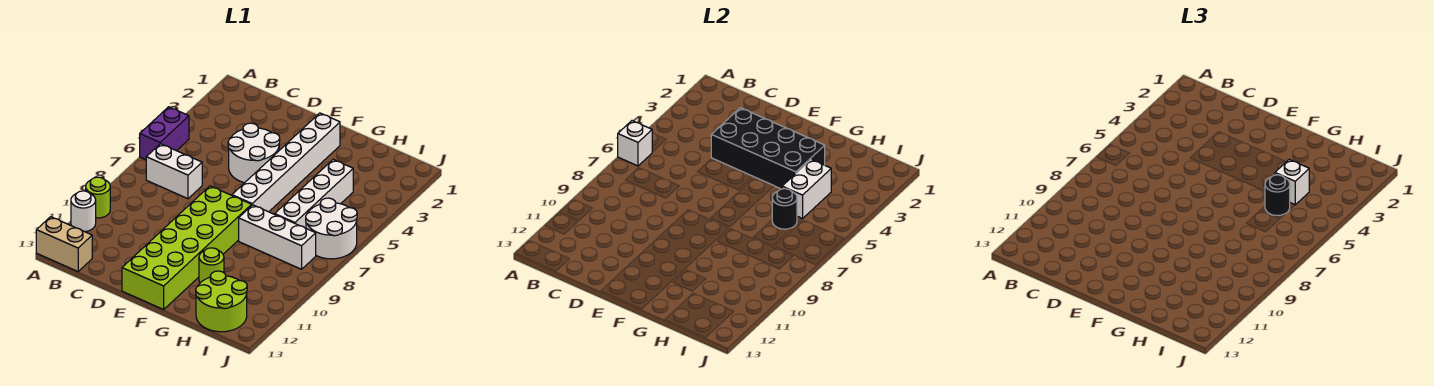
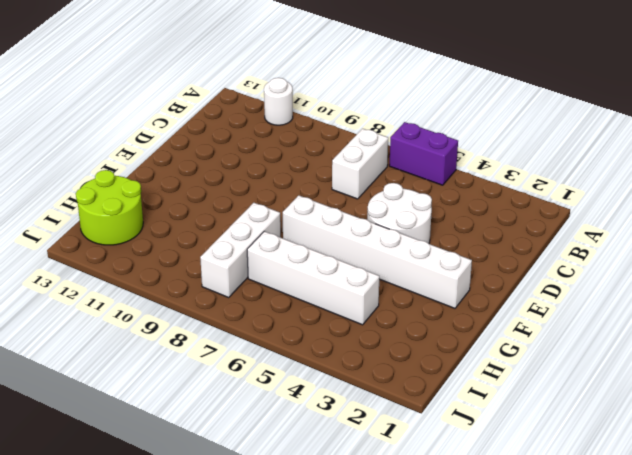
none -> lime round brick A10 level 1
none -> tan brick A13:B13 level 1
none -> lime brick E8:F13 level 1

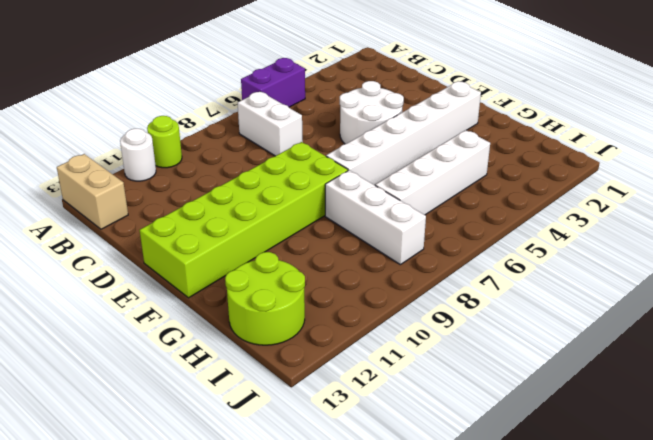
none -> lime round brick G11 level 1
none -> white round brick I6:J7 level 1
none -> white brick A6 level 2

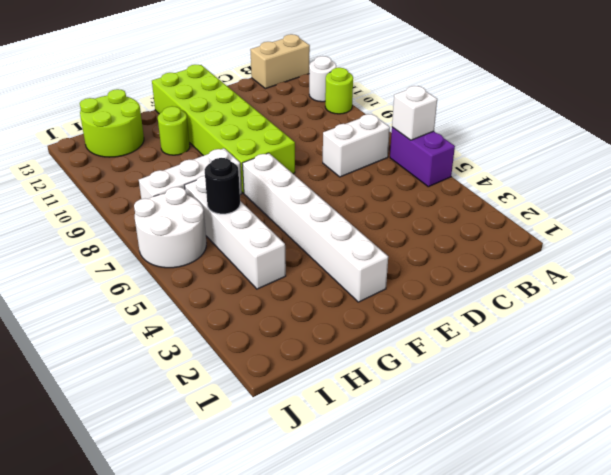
none -> white round brick D4:E5 level 1
none -> black brick D3:G4 level 2
none -> white brick H4:H5 level 2

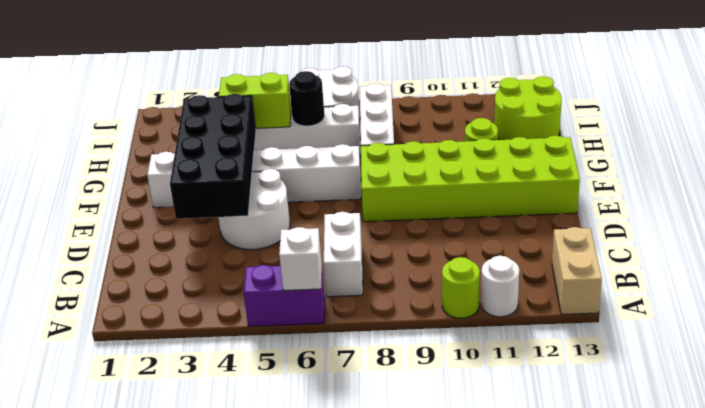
lime brick H4:H5 level 2 -> white brick H4:H5 level 2
none -> white brick H4 level 3
none -> black round brick H5 level 3

